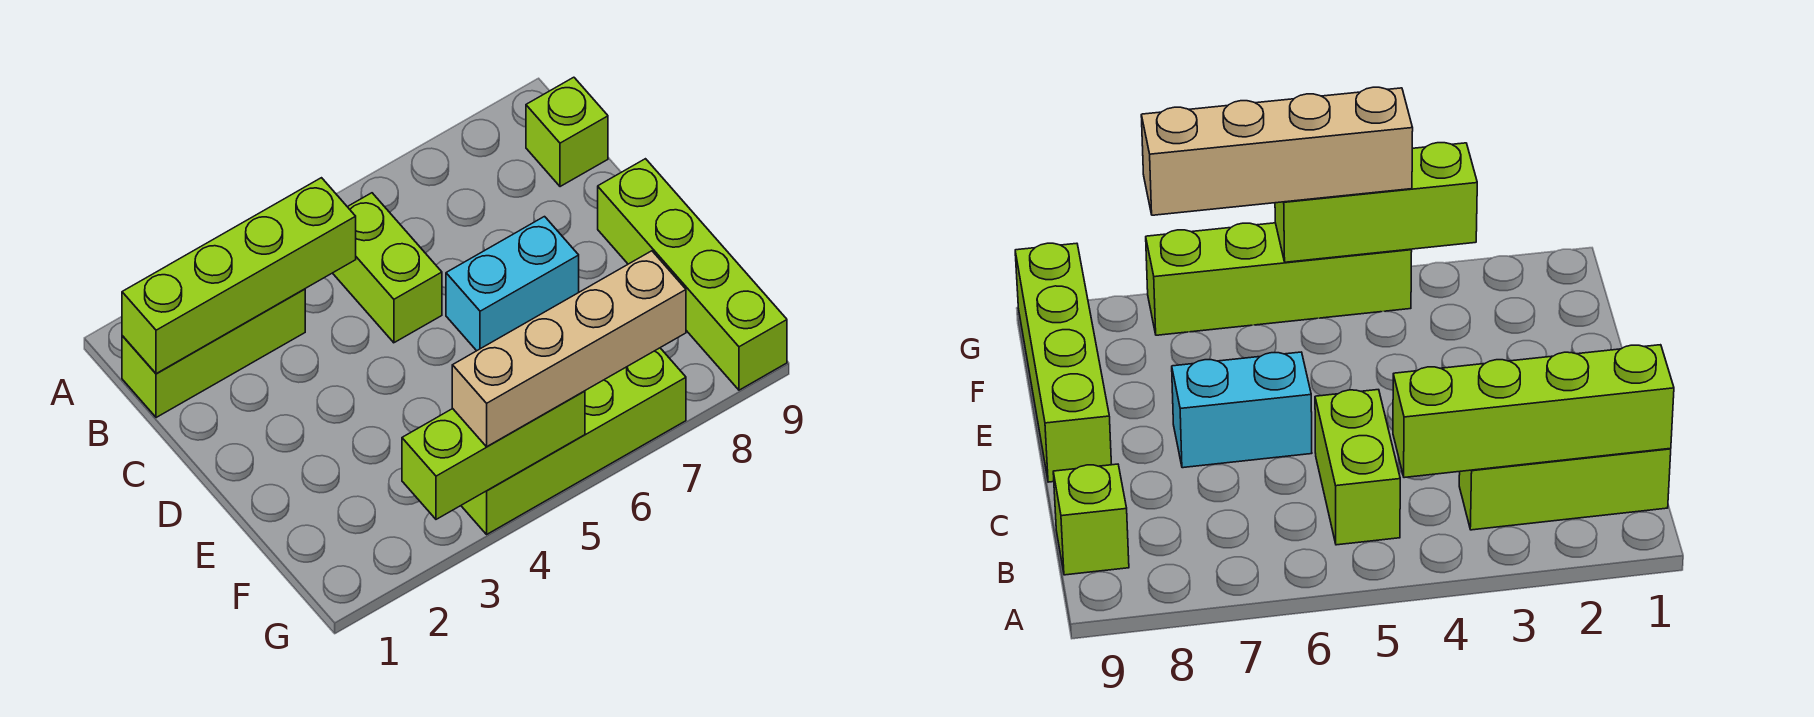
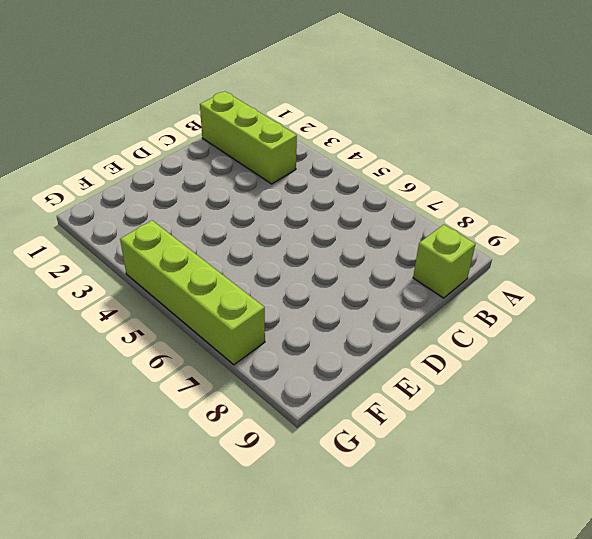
none -> lime brick B5:C5 level 1
none -> cyan brick D6:D7 level 1

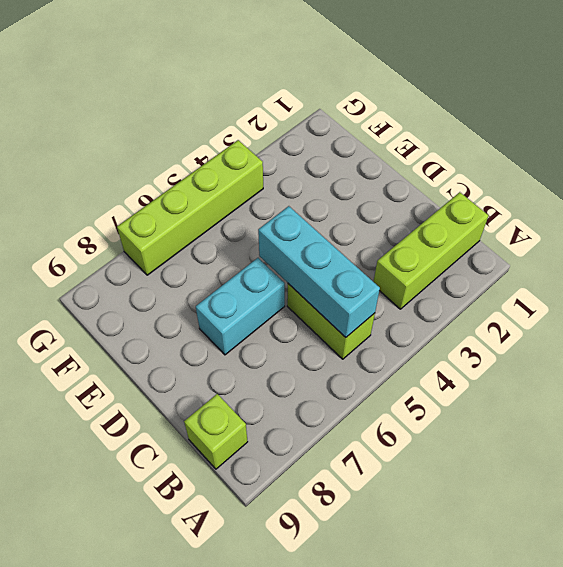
cyan brick B5:D5 level 2 -> none
none -> lime brick D9:G9 level 1
none -> lime brick B1:B4 level 2

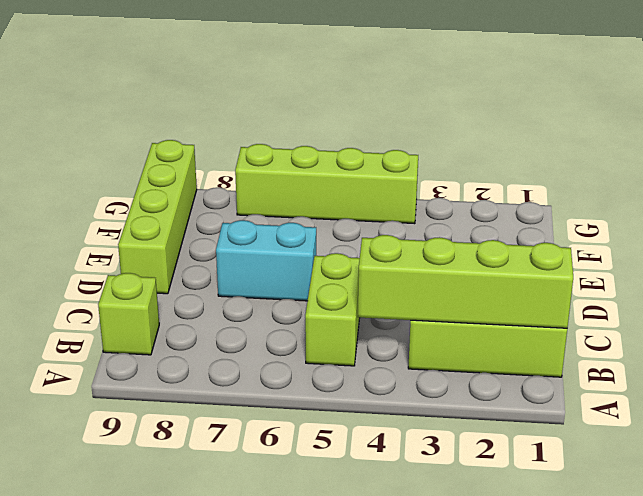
none -> lime brick G3:G5 level 2
none -> tan brick G4:G7 level 3

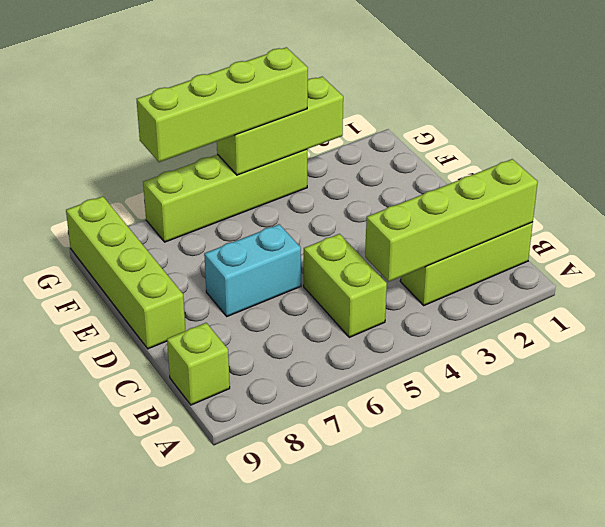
lime brick G4:G7 level 3 -> tan brick G4:G7 level 3

